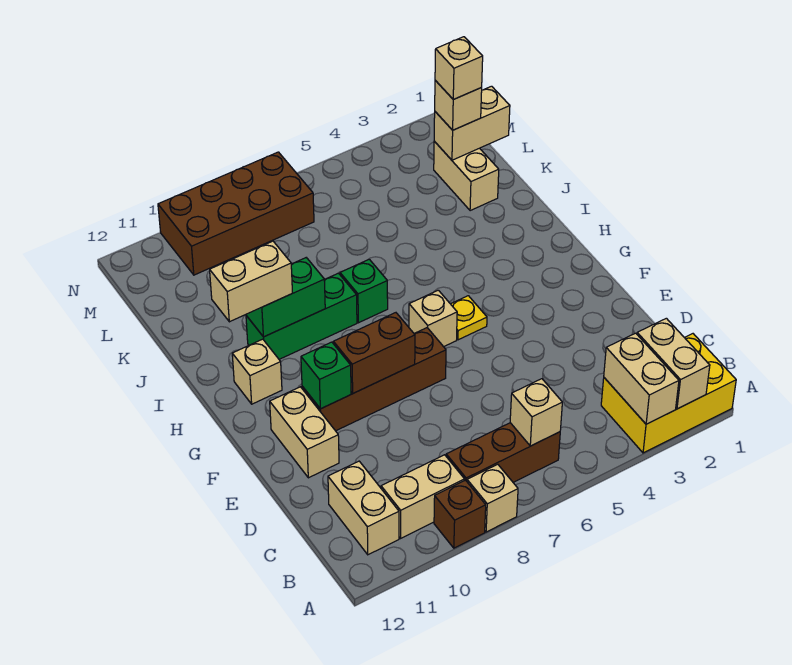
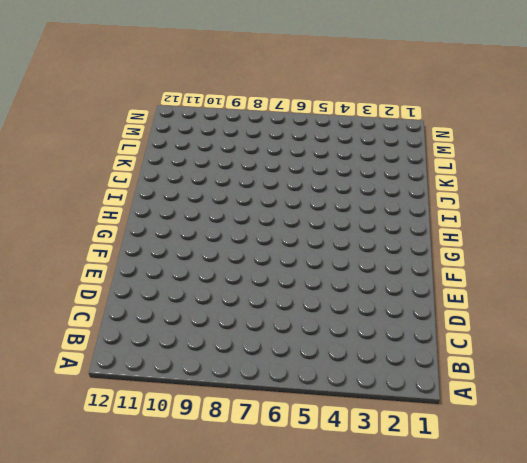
none -> yellow brick A1:B3 level 1
none -> tan brick A8 level 1
none -> brown brick A9 level 1

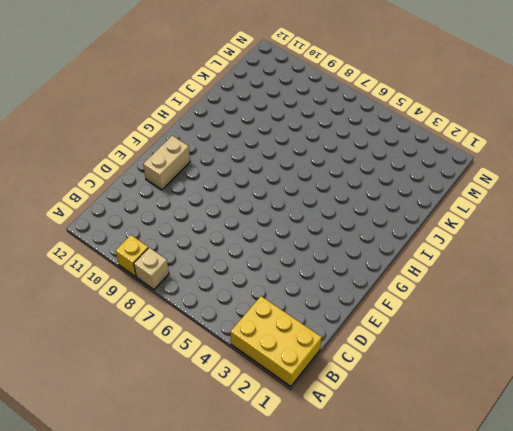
yellow brick A9 level 1 -> brown brick A9 level 1
none -> brown brick B6:B8 level 1
none -> tan brick B9:B10 level 1
none -> tan brick B11:C11 level 1

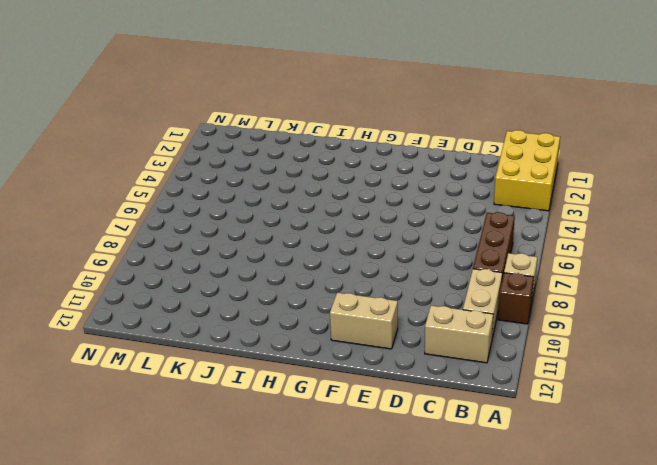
none -> brown brick F7:F10 level 1
none -> yellow plate G5 level 1
none -> tan brick G6 level 1

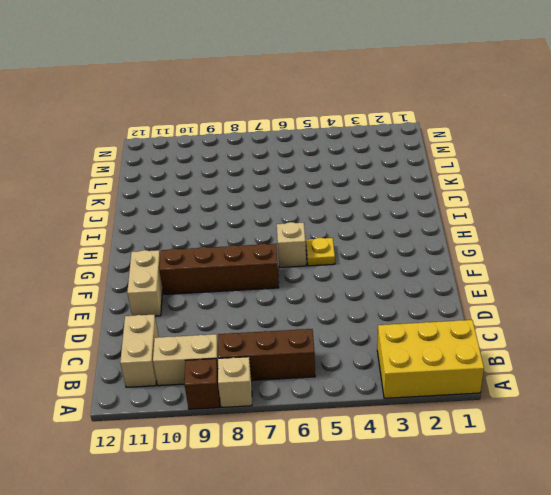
none -> tan brick H11 level 1
none -> green brick I7 level 1
none -> green brick I8:I10 level 1

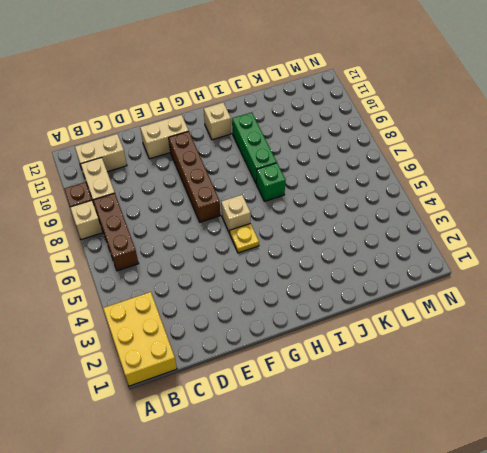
none -> tan brick K2:L2 level 1
none -> brown brick M7:N10 level 1
none -> tan brick A2:B2 level 2

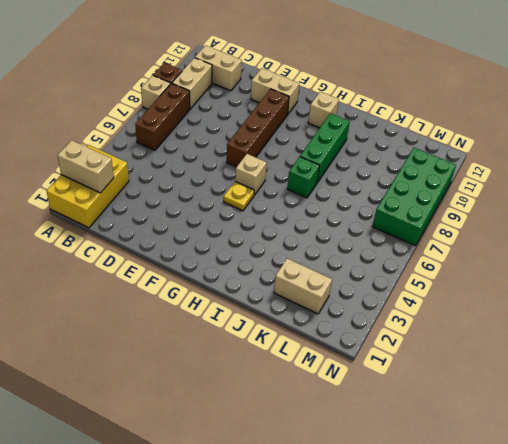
green brick M7:N10 level 1 -> brown brick M7:N10 level 1
none -> tan brick A3:B3 level 2
none -> tan brick B6 level 2
none -> brown brick F8:F9 level 2

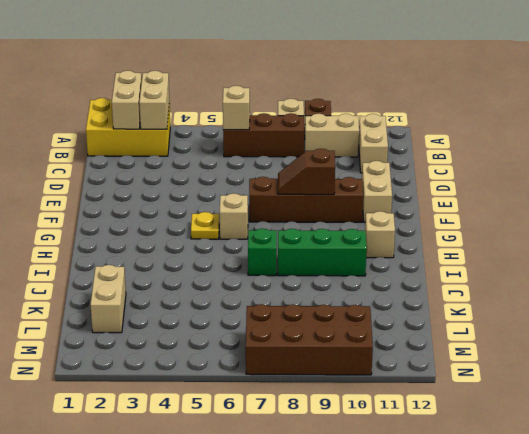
brown slope F8:F9 level 2 top 9 -> brown brick F8:F9 level 2
none -> green brick F10 level 2
none -> green brick I9:I10 level 2
none -> tan brick L1:L2 level 2

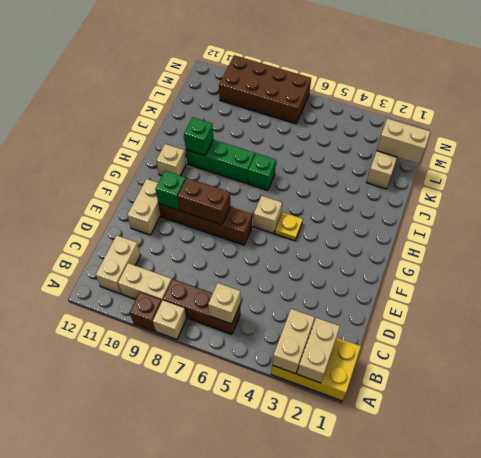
green brick I10 level 2 -> green brick I9:I10 level 2
none -> tan brick I10:I11 level 3
none -> tan brick L2 level 3
none -> tan brick L2 level 4

